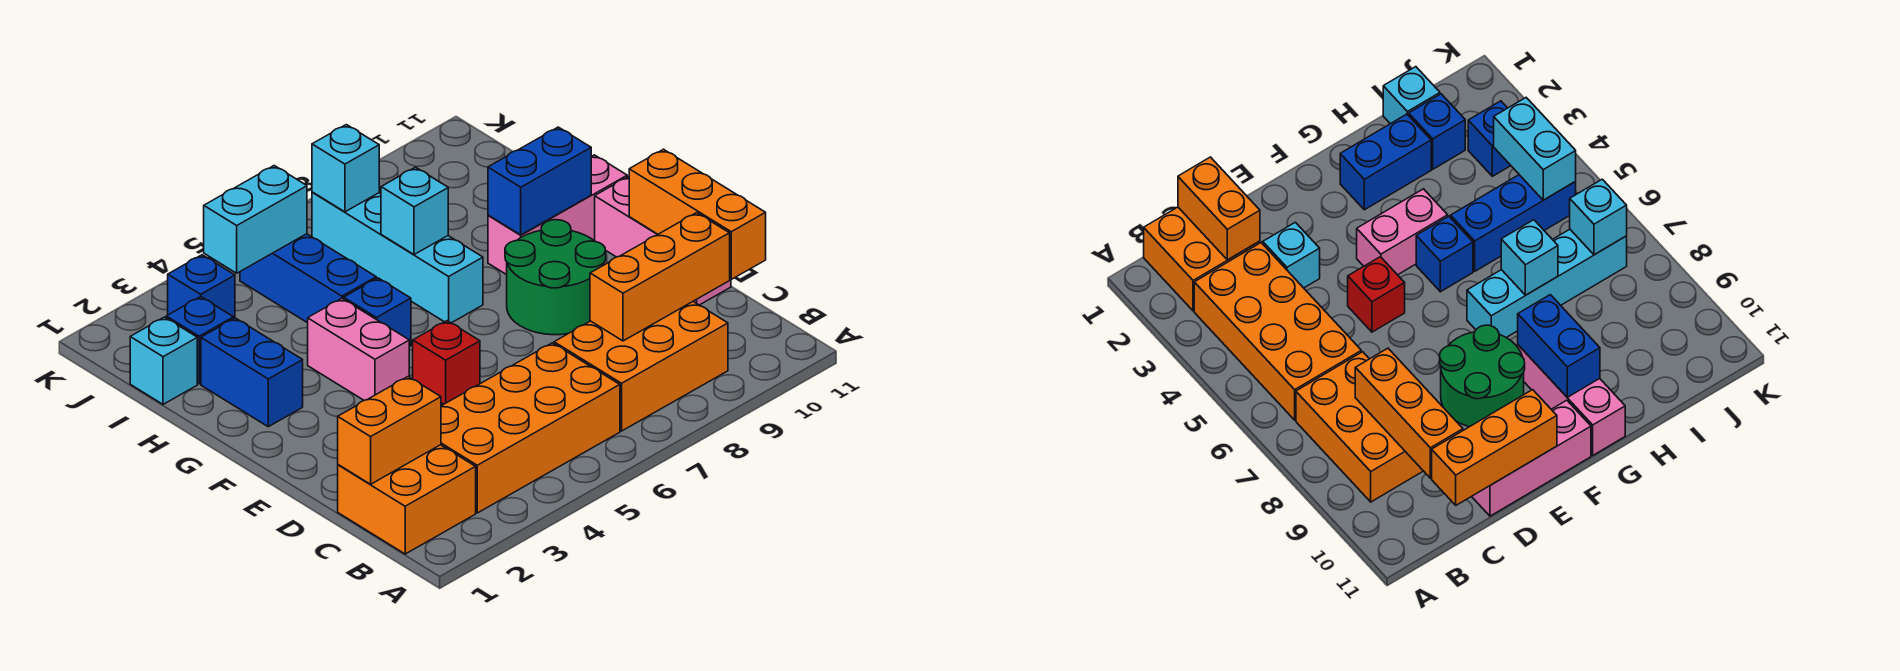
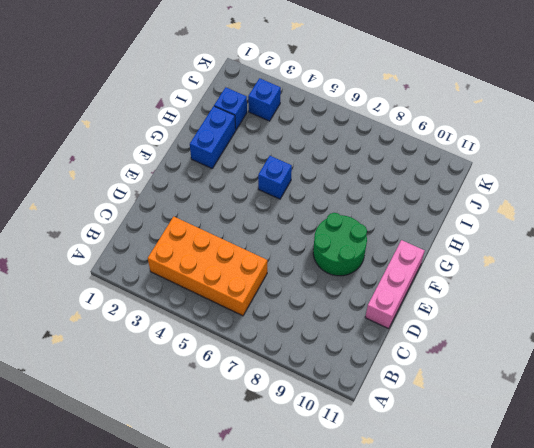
none -> orange brick B1:C2 level 1
none -> orange brick B7:C9 level 1
none -> cyan brick D3 level 1

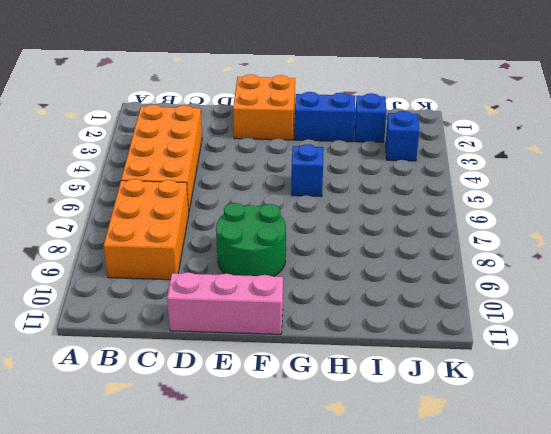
orange brick E1:F2 level 1 -> orange brick B1:C2 level 1
none -> cyan brick D3 level 1
none -> red brick E5 level 1
none -> pink brick F4:G4 level 1

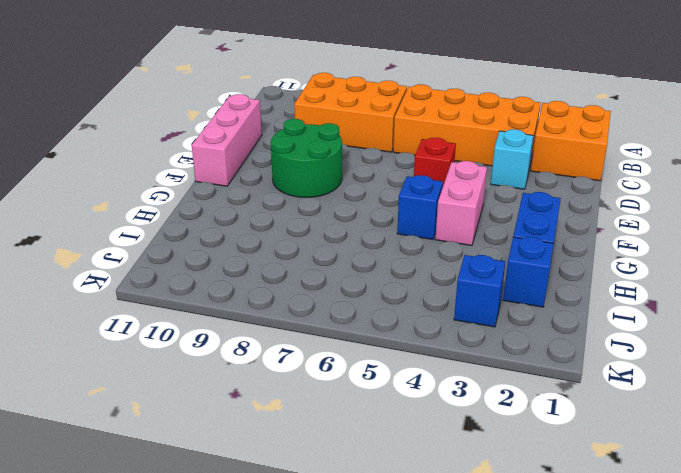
none -> cyan brick G7:J7 level 1
none -> pink brick G9:G11 level 1
none -> blue brick H5:J5 level 1

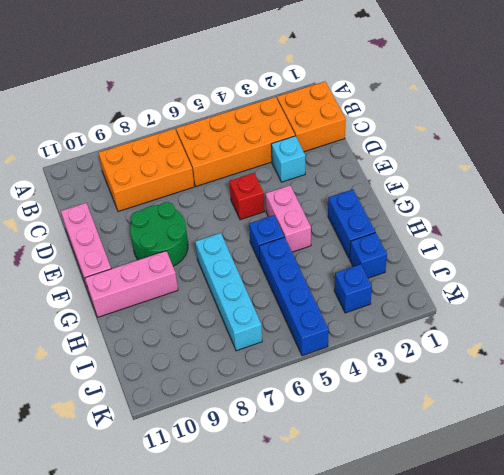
blue brick H5:K5 level 1 -> blue brick H5:J5 level 1
none -> cyan brick I1 level 1
none -> orange brick C1:C2 level 2
none -> orange brick C8:C10 level 2

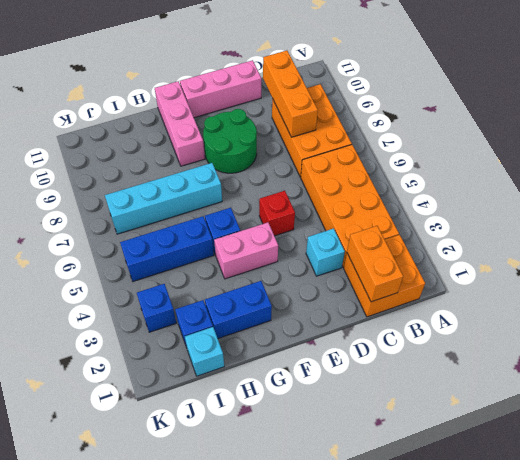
none -> orange brick C11:E11 level 2
none -> blue brick G9:G10 level 2
none -> cyan brick H7 level 2

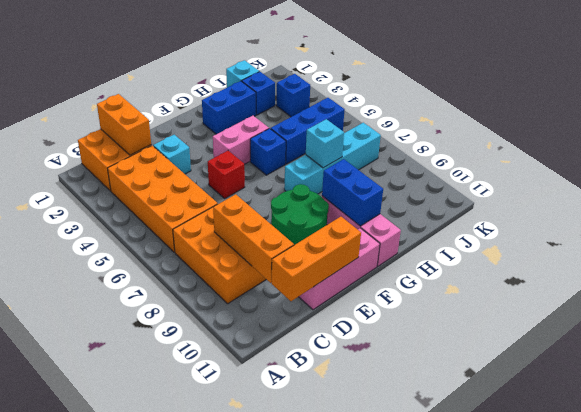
none -> cyan brick J4:J5 level 2
none -> cyan brick J7 level 2

